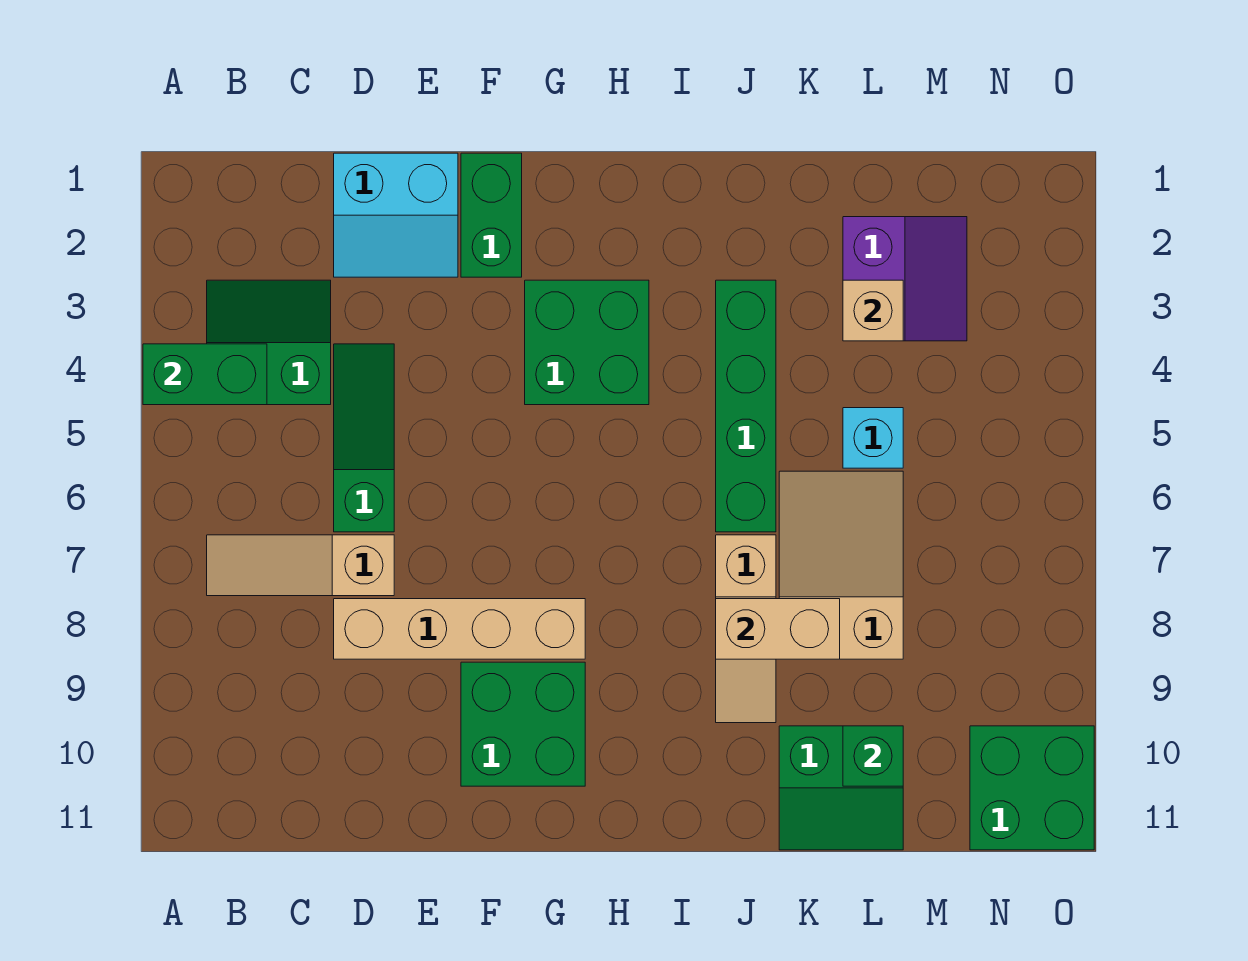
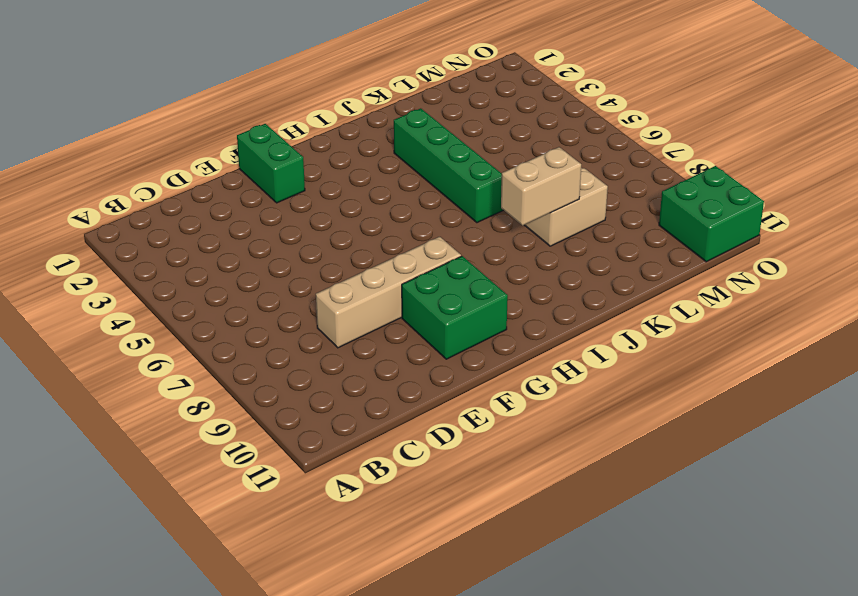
none -> green slope B3:C4 level 1 top 4
none -> tan slope B7:D7 level 1 top D
none -> cyan slope D1:E2 level 1 top 1

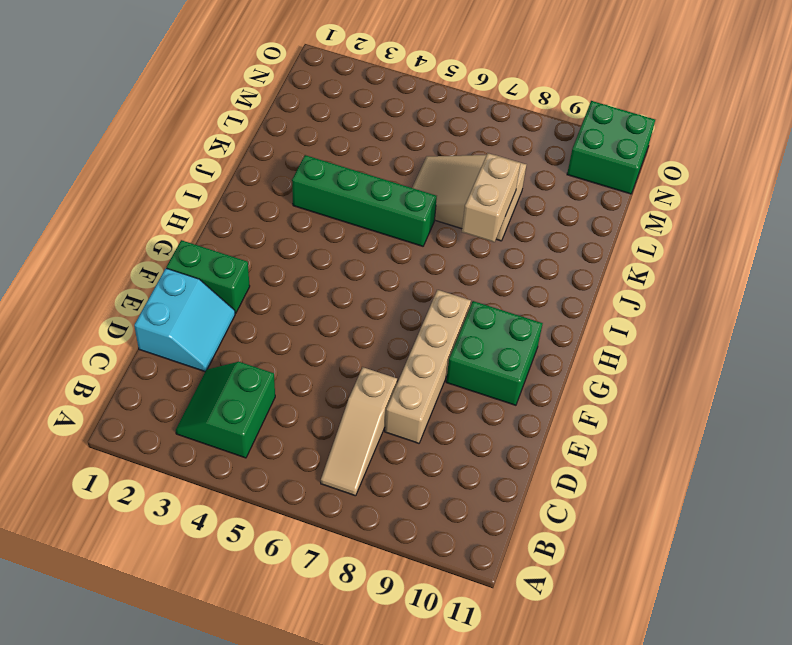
none -> green slope D4:D6 level 1 top 6
none -> green brick G3:H4 level 1
none -> tan slope J7:J9 level 1 top 7

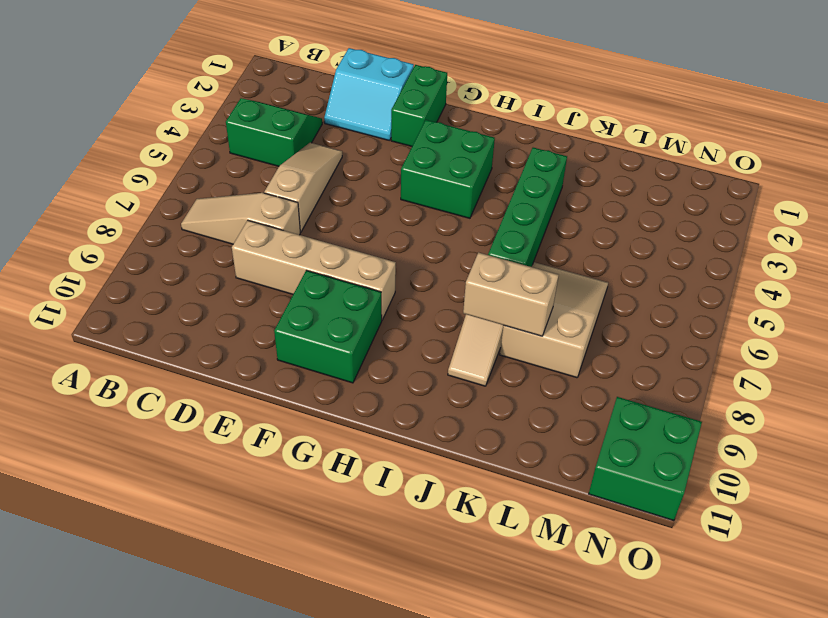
tan slope D4:D6 level 1 top 6 -> green slope D4:D6 level 1 top 6
none -> green slope K10:L11 level 1 top 10
none -> purple slope L2:M3 level 1 top L
none -> cyan brick L5 level 1

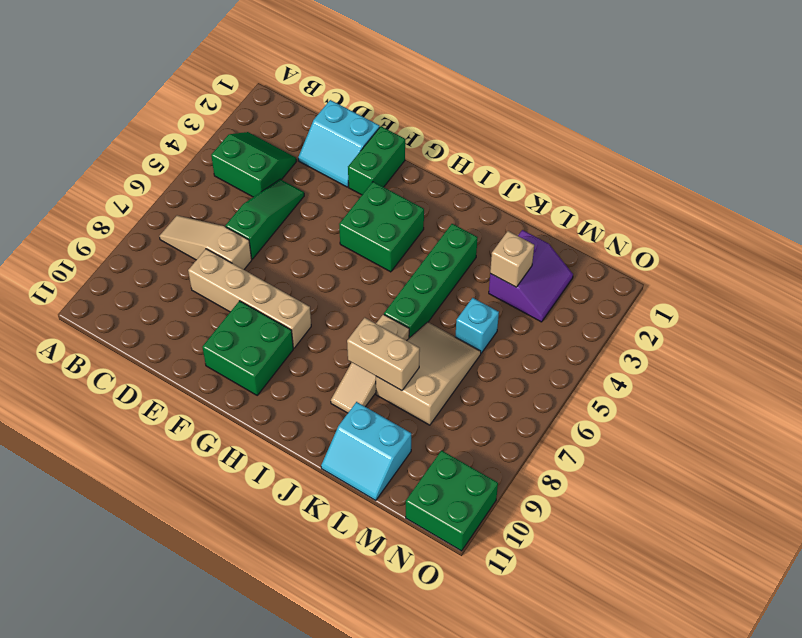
cyan slope K10:L11 level 1 top 10 -> green slope K10:L11 level 1 top 10
none -> green brick A4:B4 level 2
none -> green brick L10 level 2

